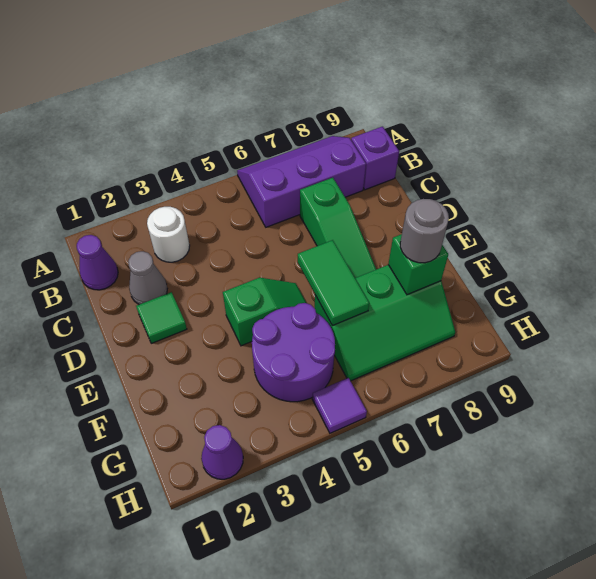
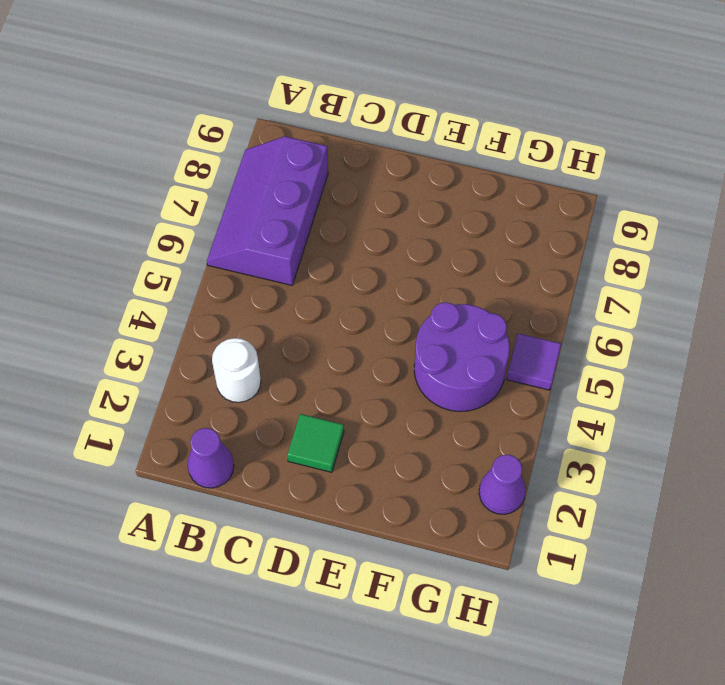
none -> purple brick B9 level 1
none -> grey cone C2 level 1
none -> green slope C7:E7 level 1 top C

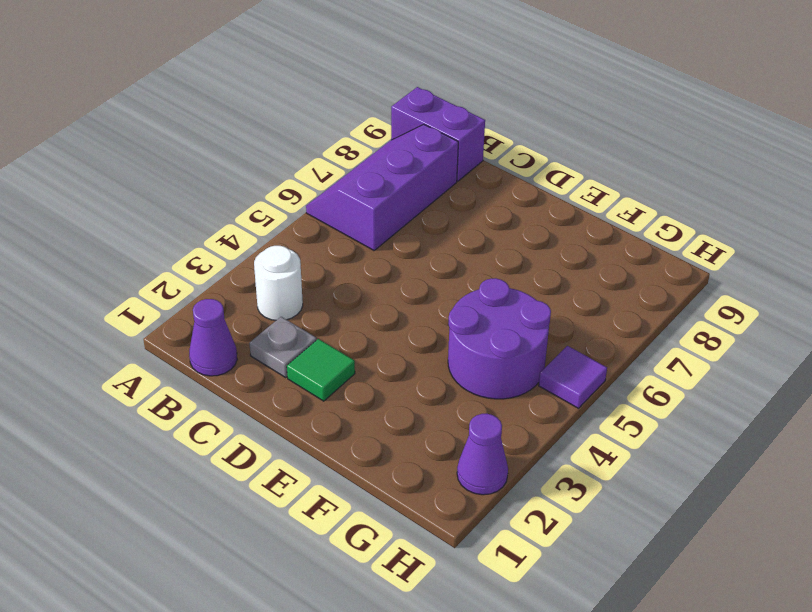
purple brick A9:B9 level 1 -> purple brick B9 level 1
grey plate C2 level 1 -> grey cone C2 level 1
none -> green slope C7:E7 level 1 top C
none -> green slope E4:E5 level 1 top 4
none -> green slope F6:G8 level 1 top F

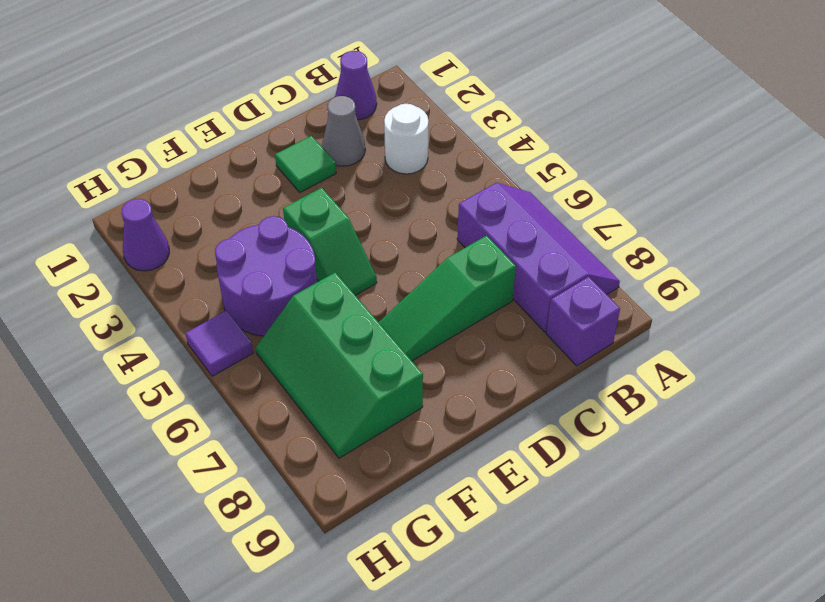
none -> green tile E6:F6 level 2
none -> green brick F8 level 2
none -> grey round brick F8 level 3

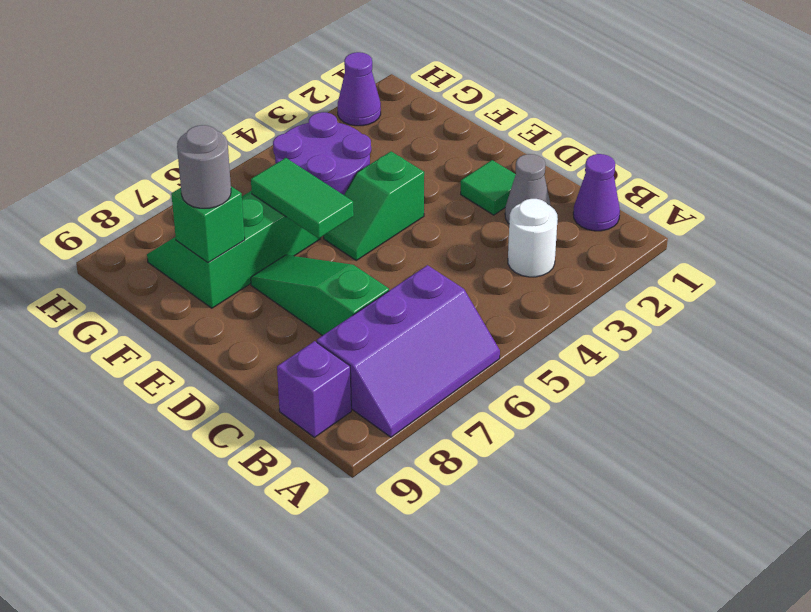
none -> purple tile H5 level 1

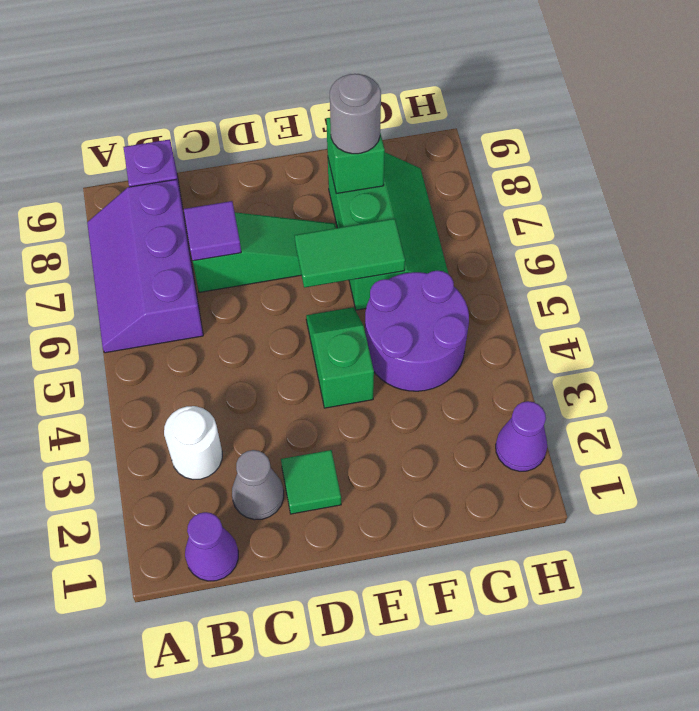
purple tile C7 level 2 -> purple tile H5 level 1

